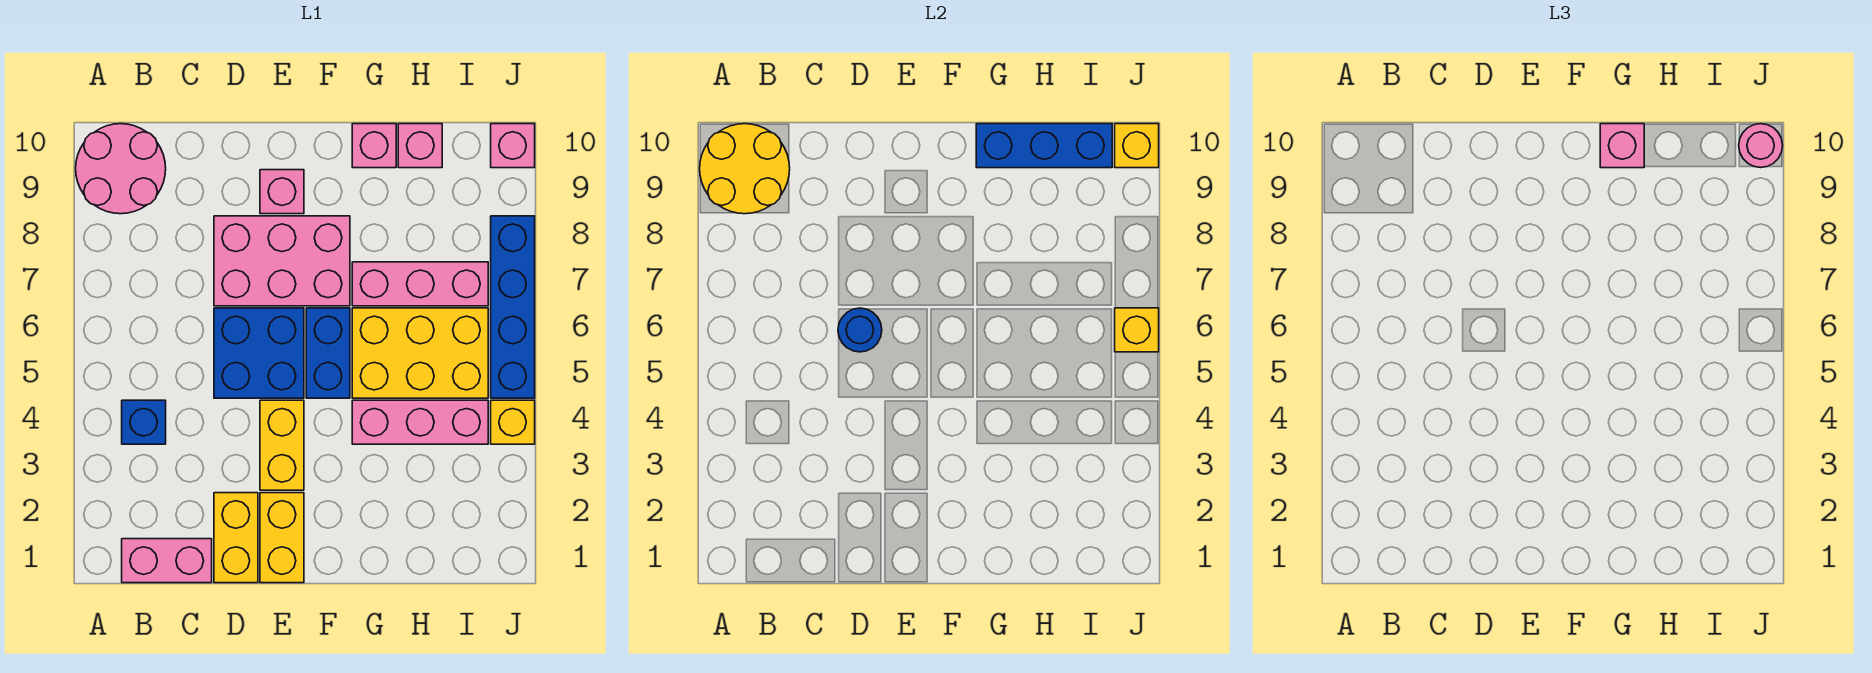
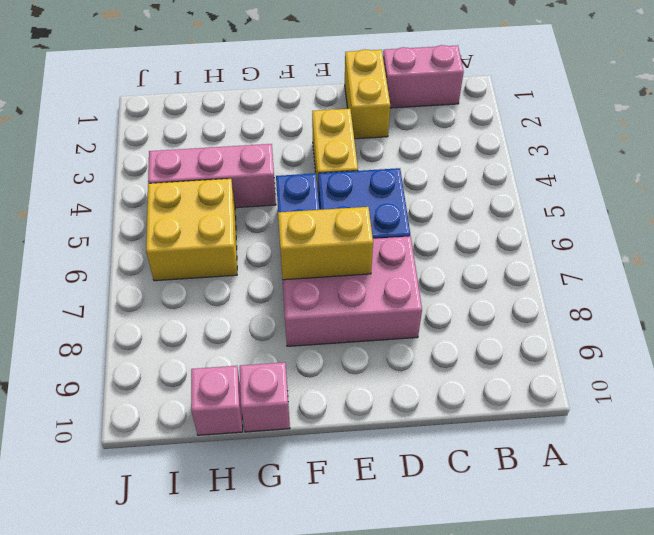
yellow brick E7:F7 level 2 -> yellow brick E1:E2 level 1
yellow brick H5:I6 level 1 -> yellow brick G5:I6 level 1
none -> pink round brick A9:B10 level 1
none -> blue brick B4 level 1
none -> pink brick E9 level 1

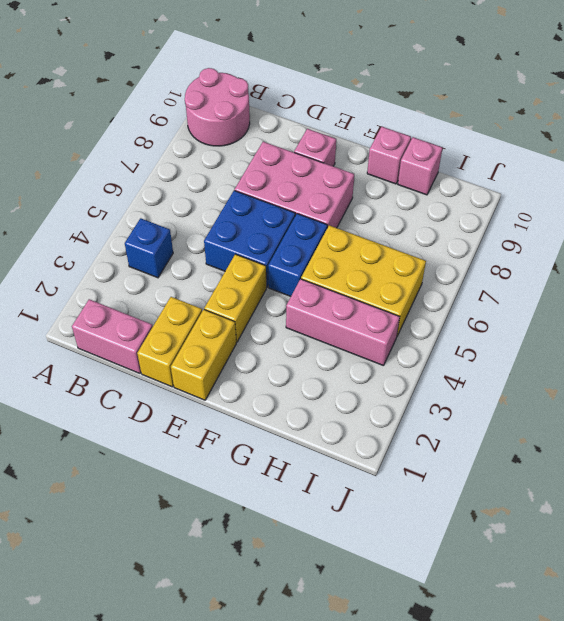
none -> pink brick G7:I7 level 1
none -> yellow brick J4 level 1
none -> blue brick J5:J8 level 1

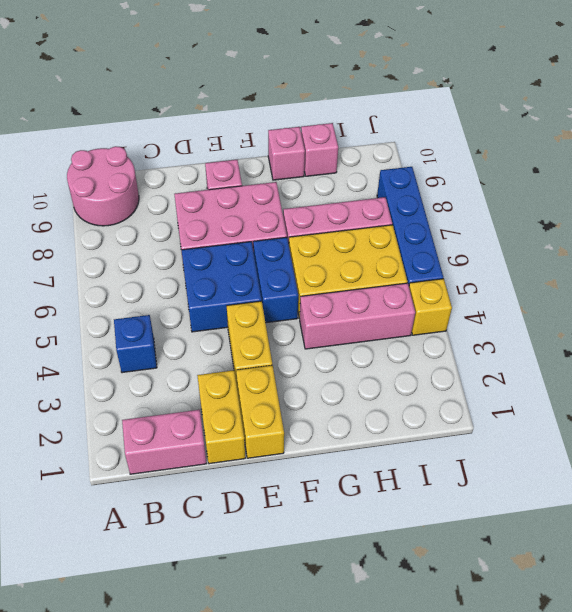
none -> pink brick J10 level 1
none -> yellow round brick A9:B10 level 2
none -> blue round brick D6 level 2

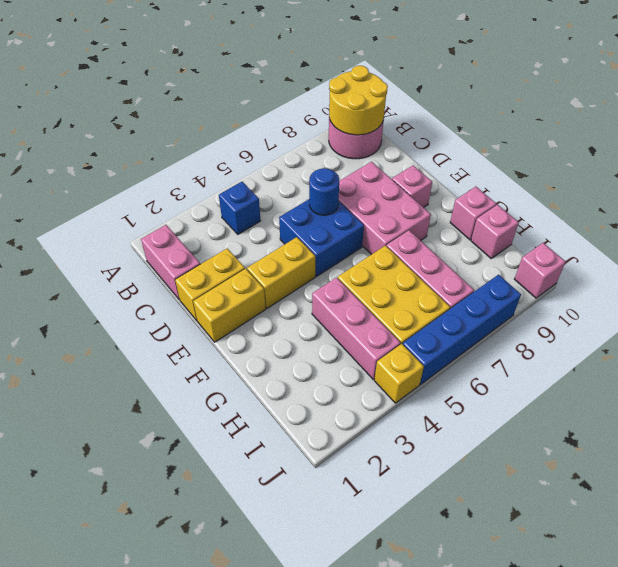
none -> blue brick F5:F6 level 1
none -> blue brick G10:I10 level 2
none -> yellow brick J6 level 2

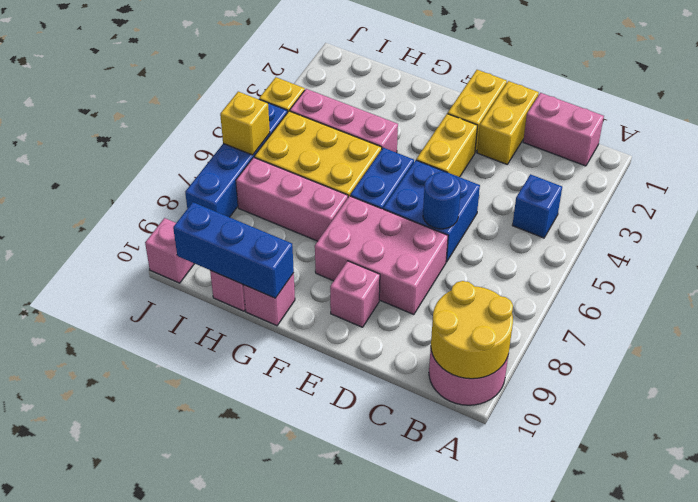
none -> yellow brick J10 level 2
none -> pink brick G10 level 3
none -> pink round brick J10 level 3

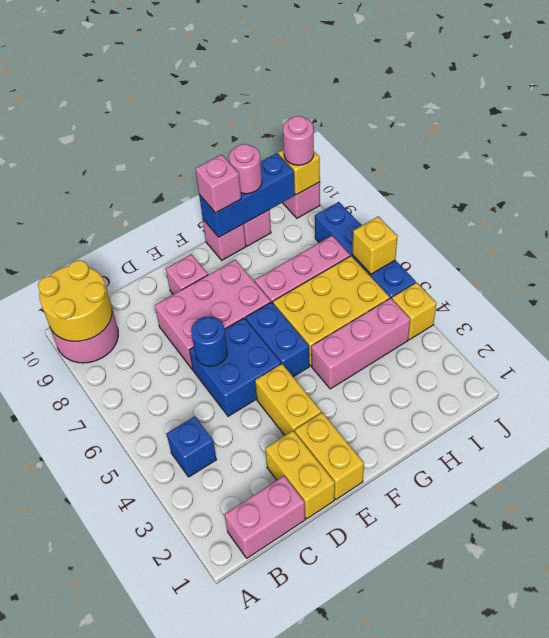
pink round brick H10 level 3 -> none

